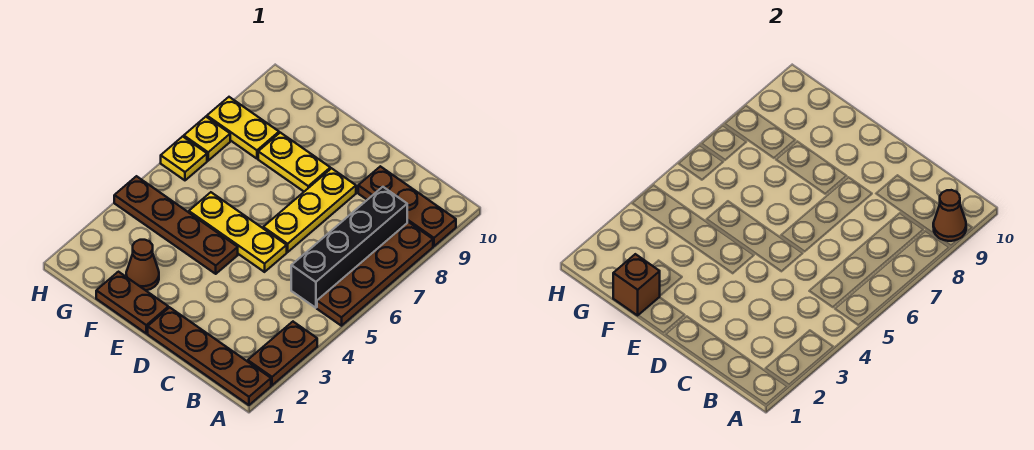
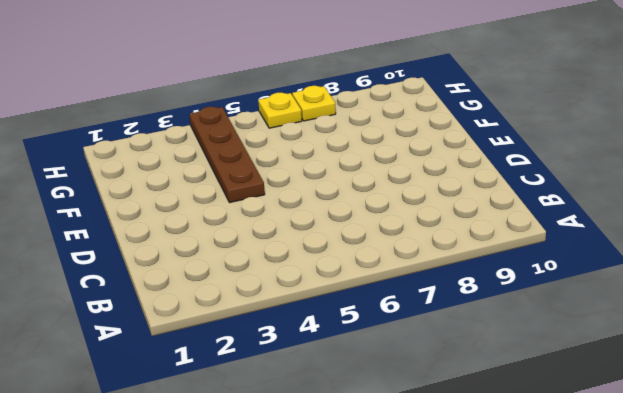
none -> brown plate A1:D1 level 1
none -> brown plate A2:A3 level 1
none -> brown plate A5:A8 level 1

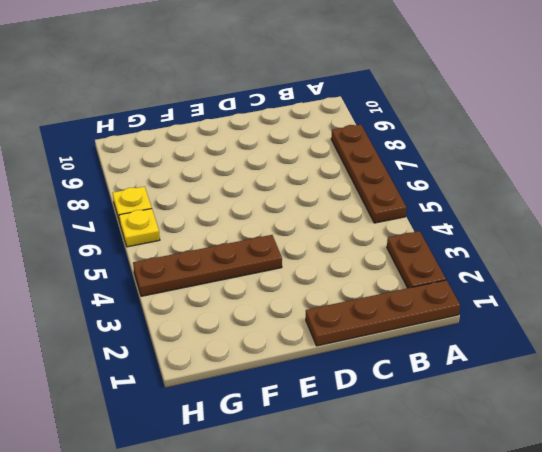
none -> brown plate A9:C9 level 1
none -> black brick B5:B8 level 1
none -> yellow plate D5:F5 level 1

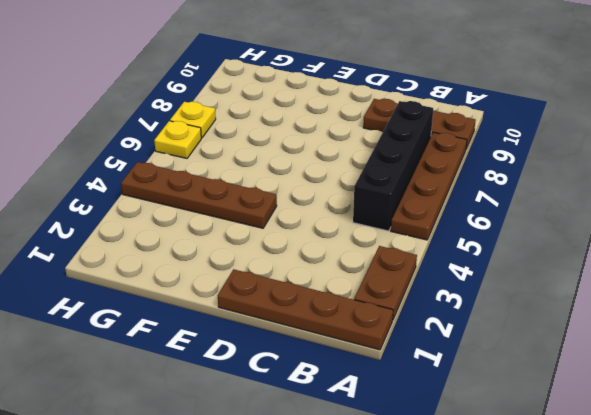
none -> yellow plate D5:F5 level 1
none -> yellow plate D6:D8 level 1
none -> brown plate E1:F1 level 1

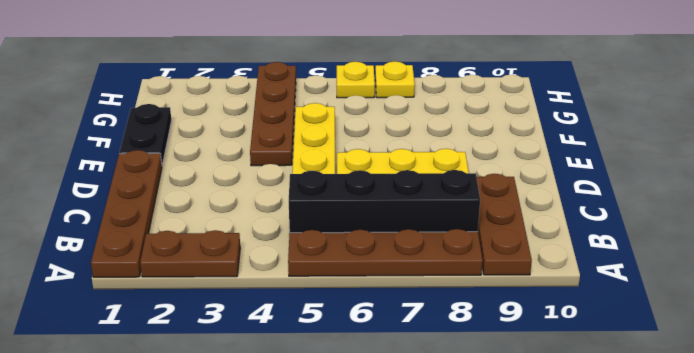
black plate E1:F1 level 1 -> brown plate E1:F1 level 1
none -> yellow plate E8:F8 level 1
none -> brown cone F2 level 1
none -> yellow plate G8:H8 level 1

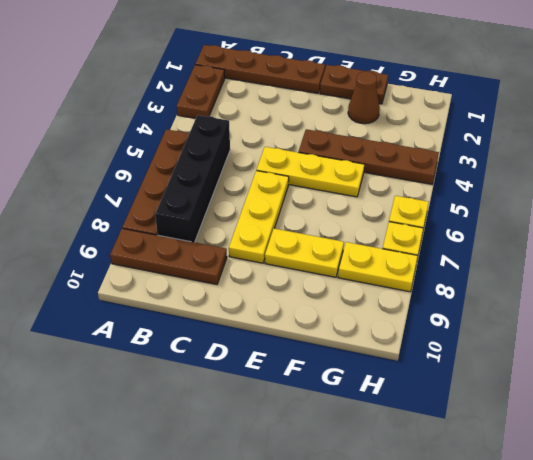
none -> brown cone A9 level 2
none -> brown brick F1 level 2

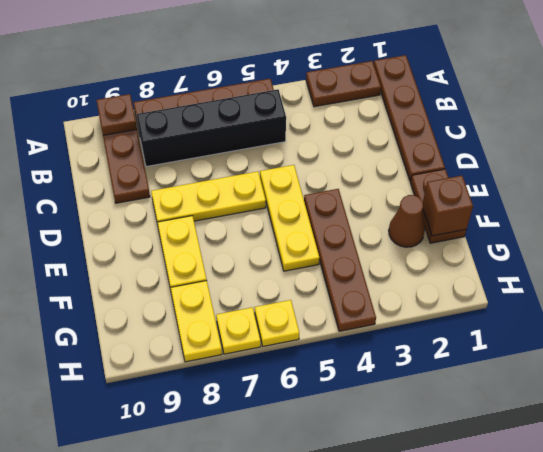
brown plate A9 level 2 -> brown cone A9 level 2

